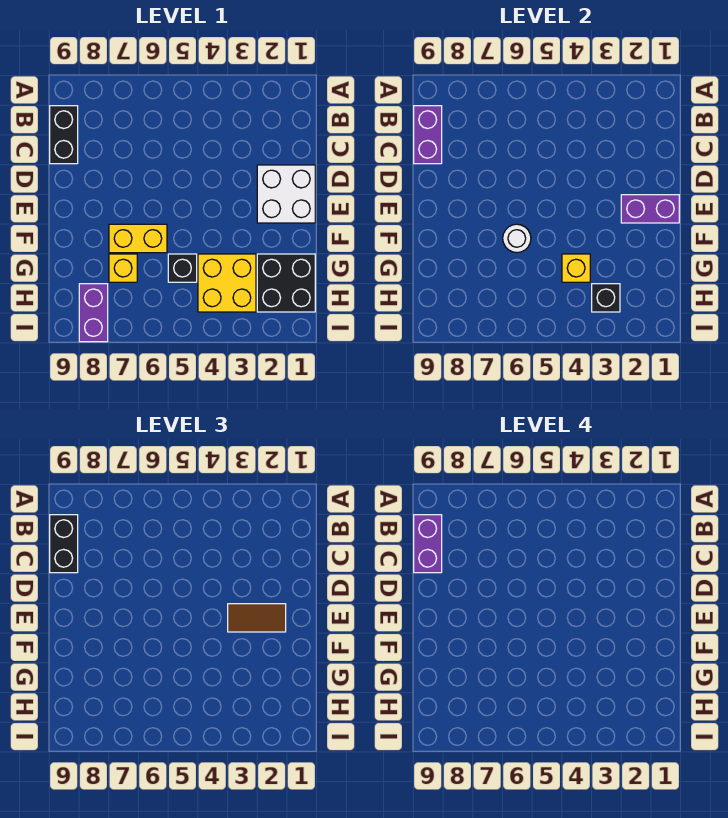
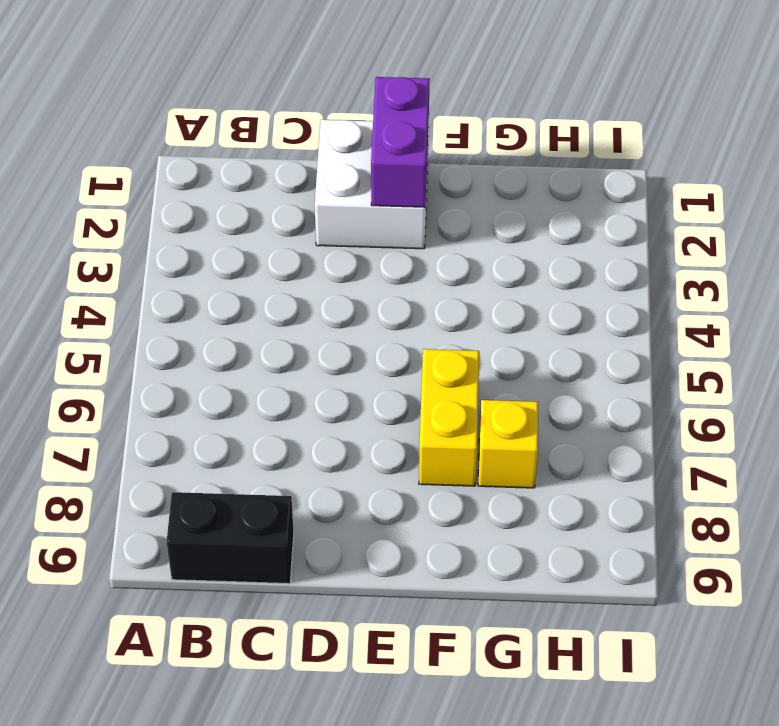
none -> black brick G1:H2 level 1
none -> yellow brick G3:H4 level 1
none -> black brick G5 level 1

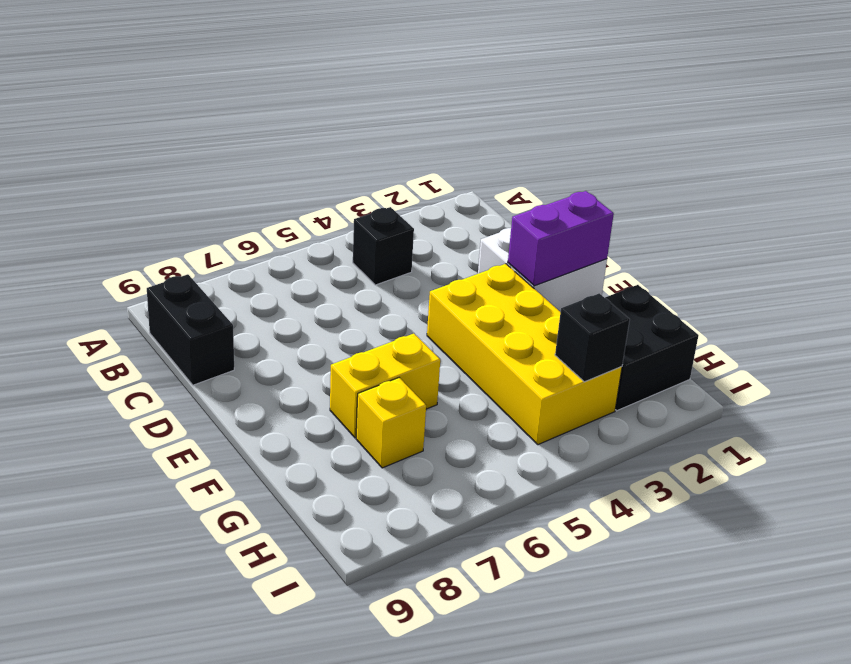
black brick B4 level 1 -> black brick G5 level 1
yellow brick E3:H4 level 1 -> yellow brick G3:H4 level 1
none -> purple brick H8:I8 level 1
none -> purple brick B9:C9 level 2
none -> white round brick F6 level 2

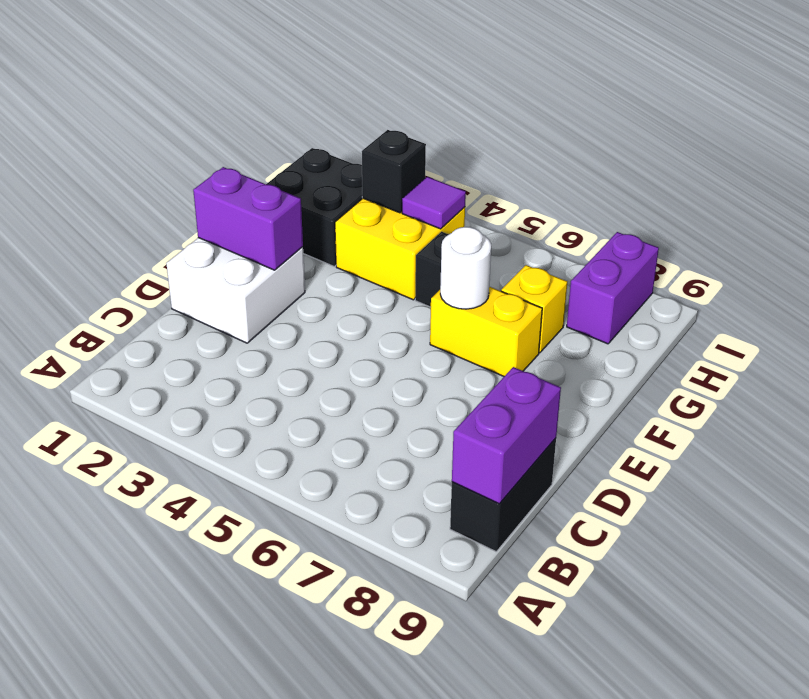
purple tile H4 level 2 -> none
none -> yellow brick G4 level 2
none -> black brick B9:C9 level 3
none -> brown tile E2:E3 level 3

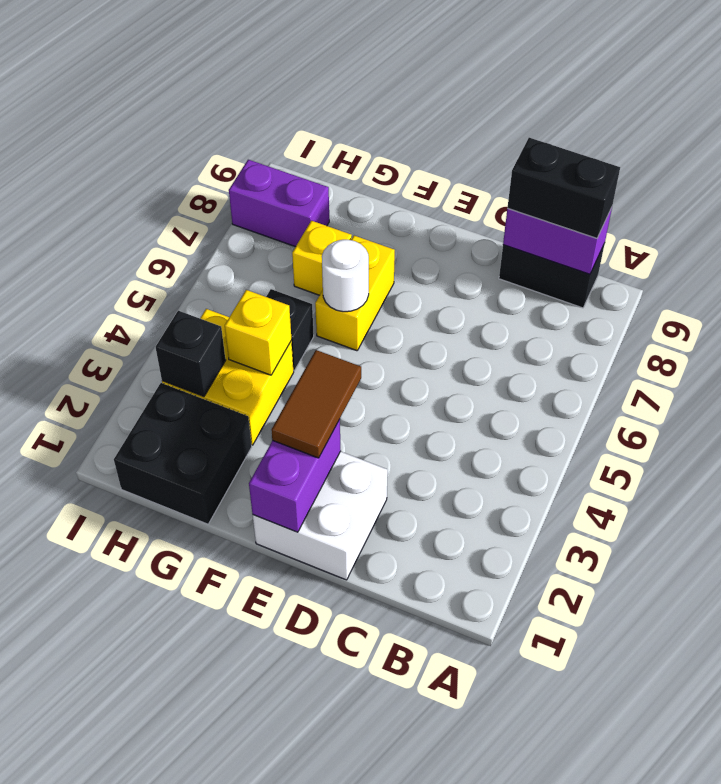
none -> purple brick B9:C9 level 4

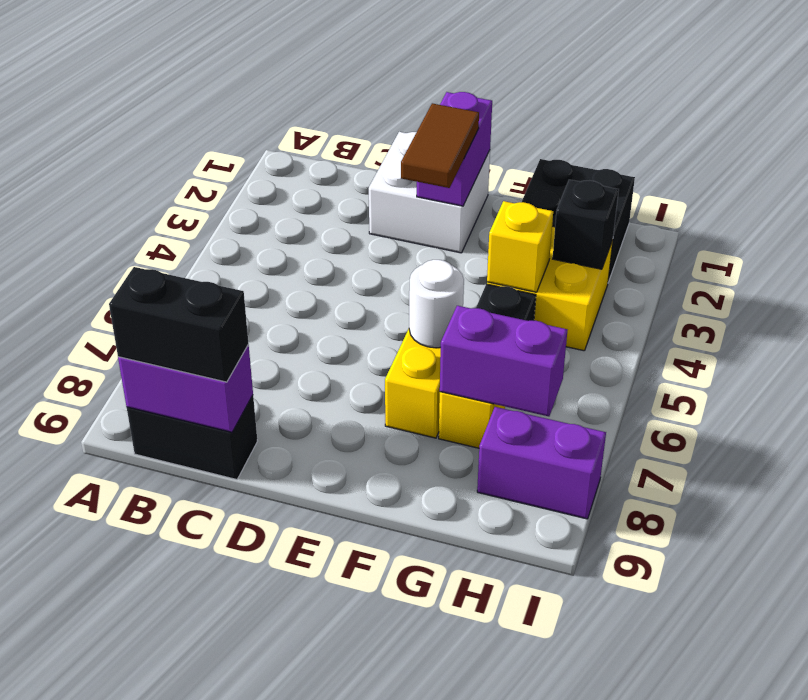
purple brick G7:H7 level 2 -> purple brick B9:C9 level 4

